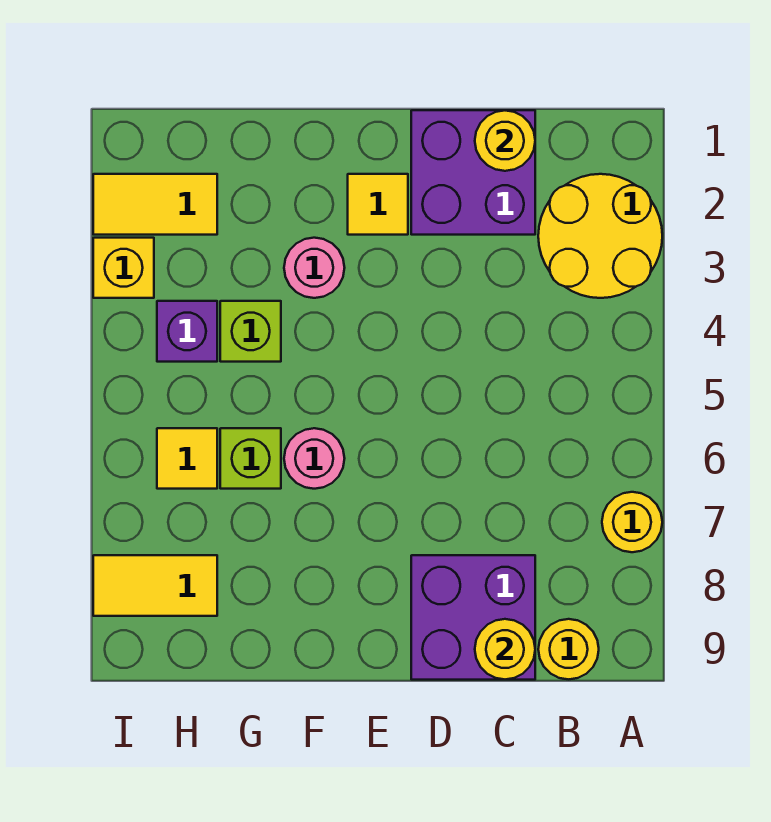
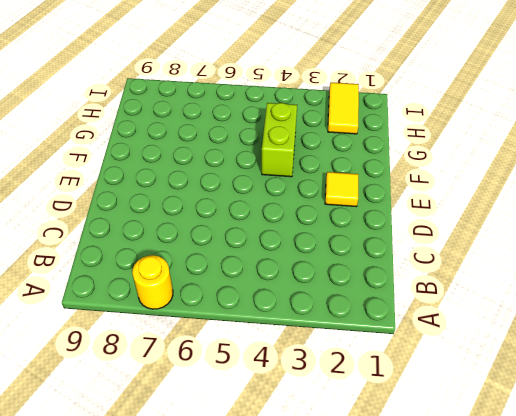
lime brick F4:G4 level 1 -> lime brick G4 level 1
none -> yellow round brick A2:B3 level 1
none -> yellow round brick B9 level 1
none -> purple brick C1:D2 level 1

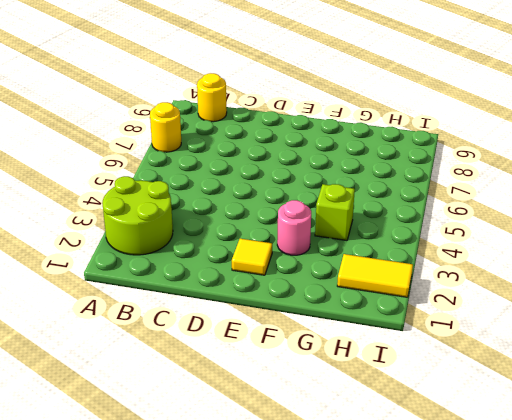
lime round brick A2:B3 level 1 -> yellow round brick A2:B3 level 1
none -> purple brick C1:D2 level 1
none -> purple brick C8:D9 level 1
none -> pink round brick F6 level 1

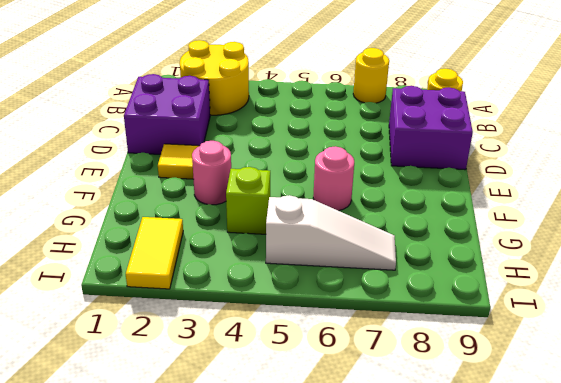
white slope H5:H7 level 1 top 5 -> yellow tile H6 level 1
none -> lime brick G6 level 1
none -> purple brick H4 level 1
none -> yellow tile H8:I8 level 1

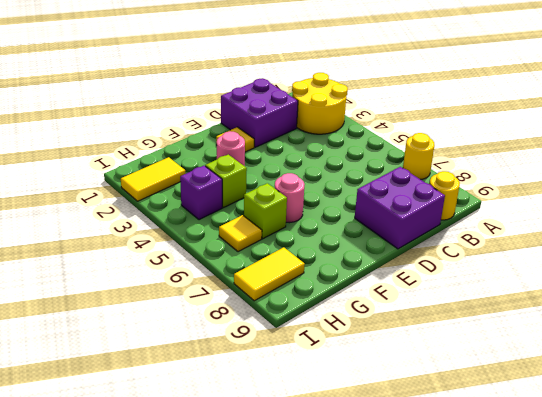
none -> yellow brick I3 level 1
none -> yellow round brick C1 level 2
none -> yellow round brick C9 level 2

